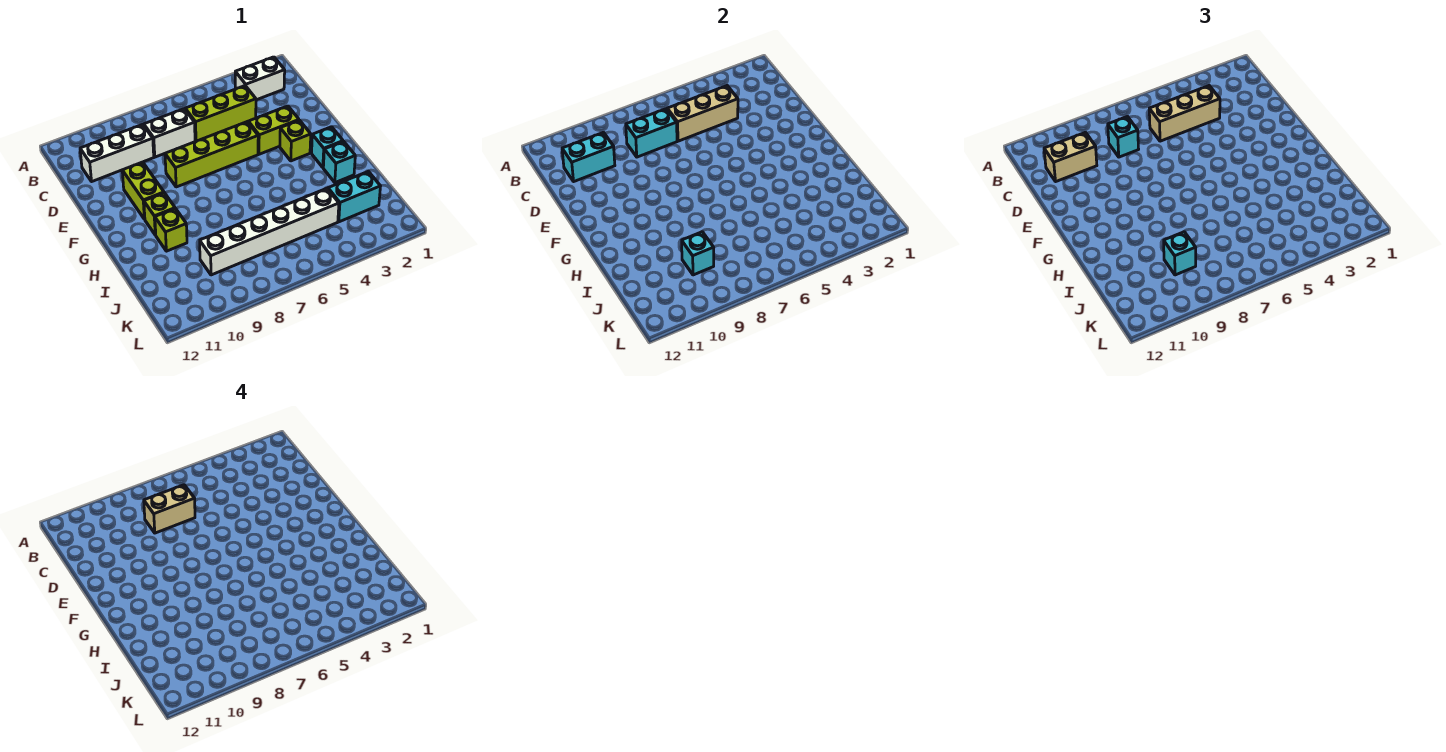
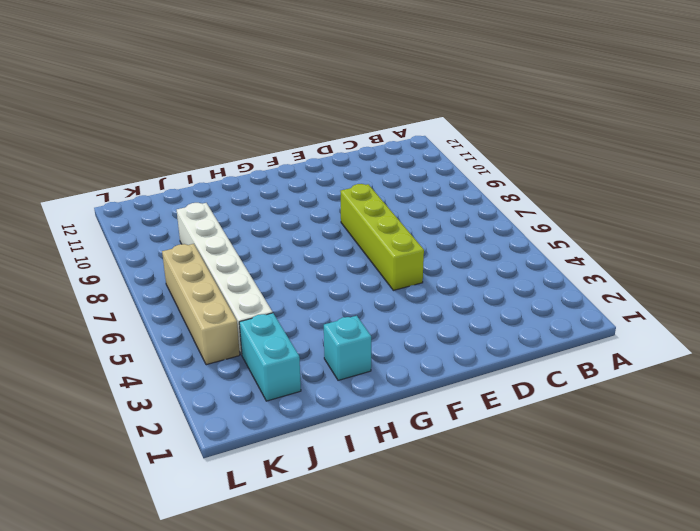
tan brick K4:K7 level 1 -> none
none -> white brick B2:B3 level 1
none -> lime brick C4:C6 level 1
none -> white brick C7:C8 level 1

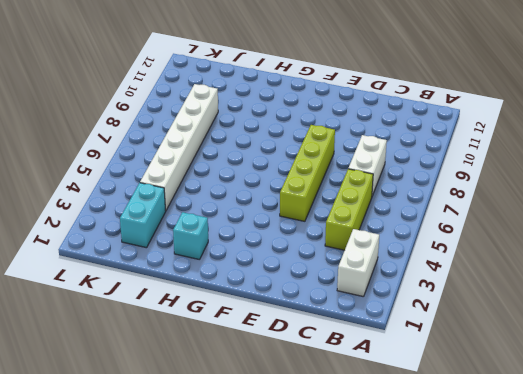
none -> white brick C9:C11 level 1
none -> lime brick E3:E4 level 1
none -> lime brick E10:F10 level 1

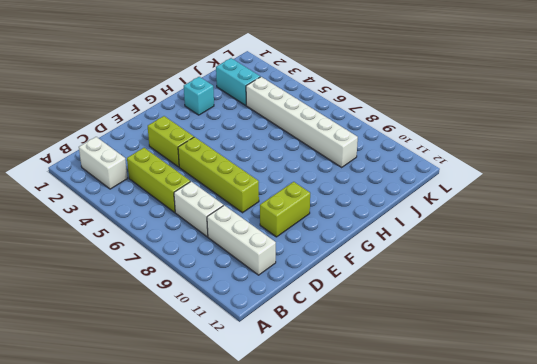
none -> lime brick F3 level 1
none -> cyan brick G2 level 1
none -> lime brick G10 level 1

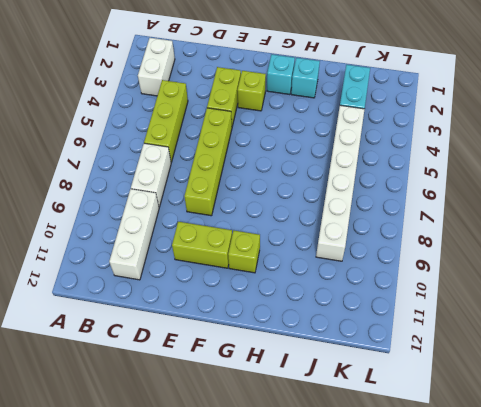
none -> lime brick H10 level 1
none -> tan brick C4:C6 level 2
none -> cyan brick C7:C8 level 2

